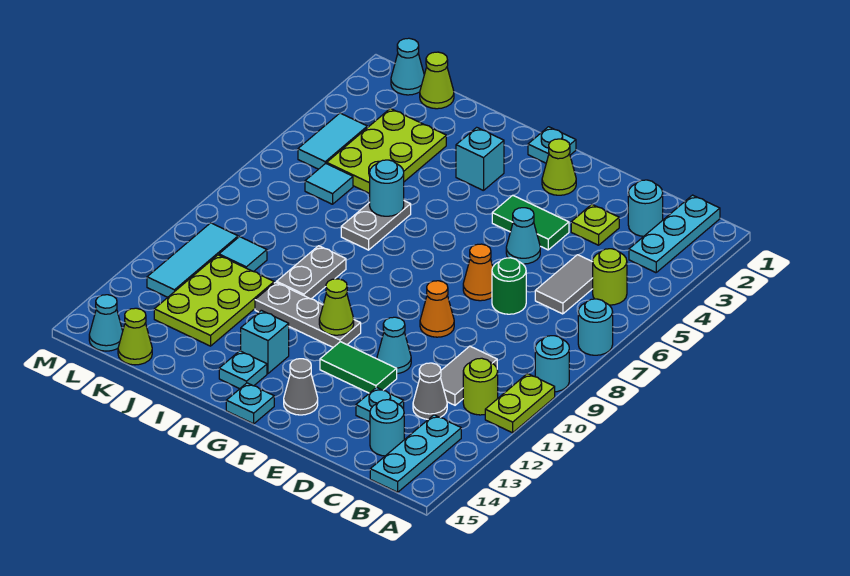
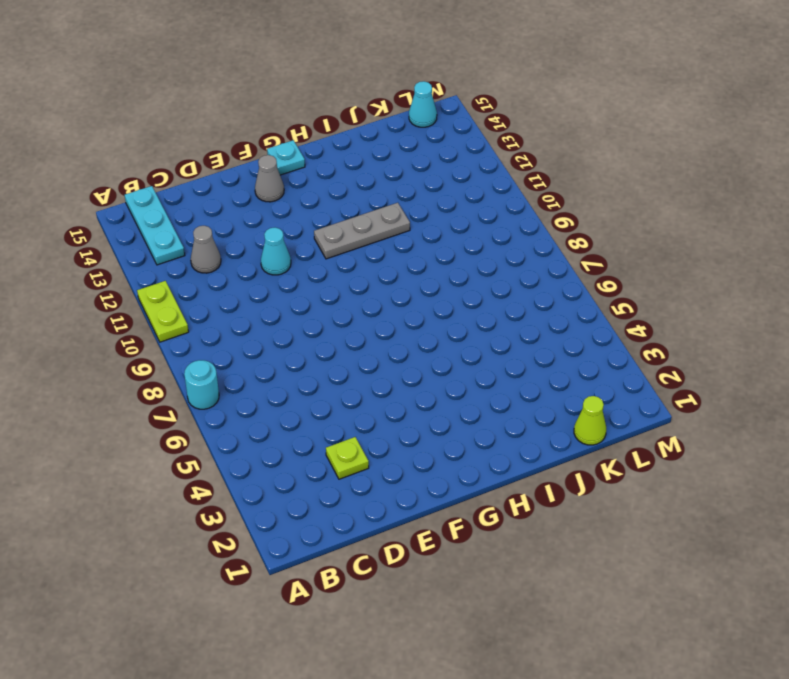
none -> cyan round brick A9 level 1
none -> cyan plate B1:B3 level 1
none -> lime round brick B5 level 1
none -> lime round brick B11 level 1

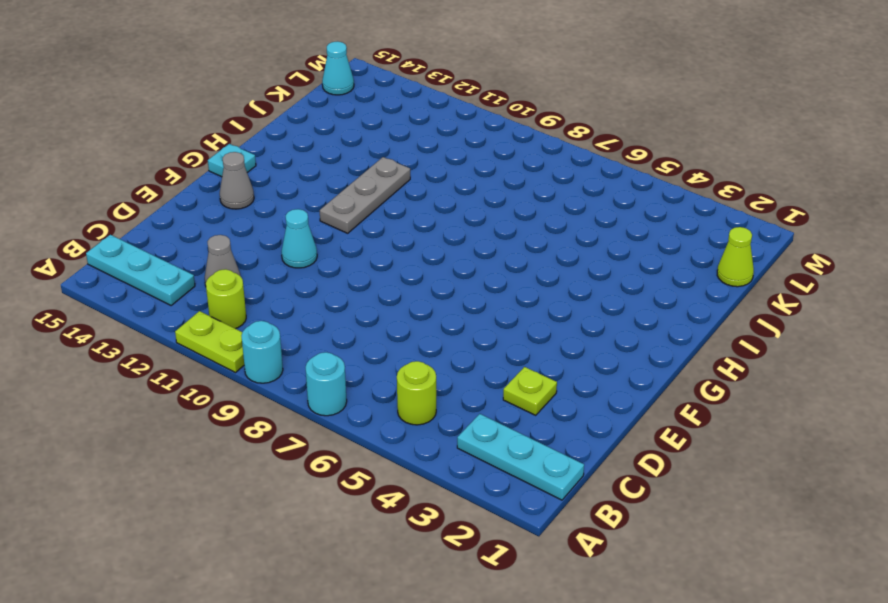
none -> cyan round brick C2 level 1
none -> grey tile C5:C6 level 1
none -> grey tile C10:C11 level 1
none -> cyan round brick C14 level 1

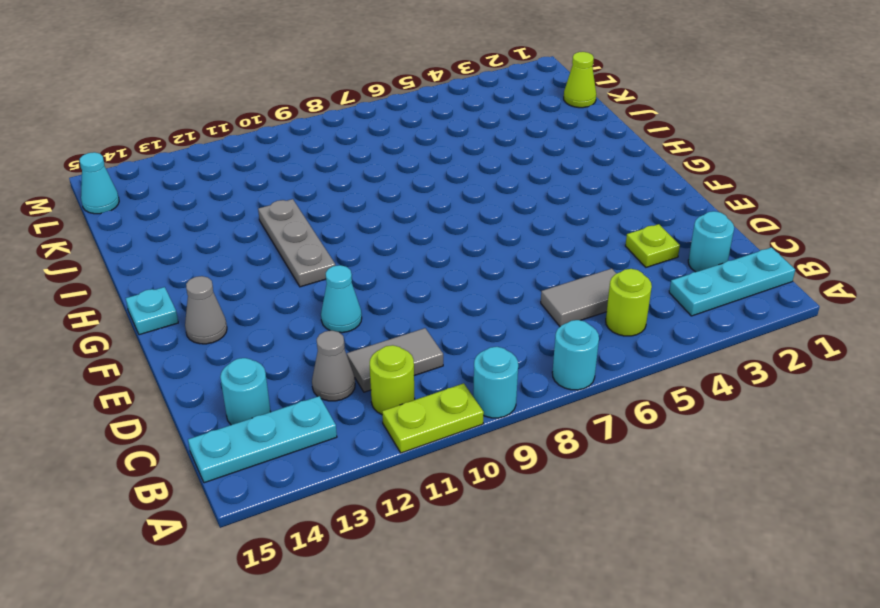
none -> green round brick D7 level 1
none -> cyan plate D13 level 1
none -> green tile E4:F4 level 1
none -> cyan cone E5 level 1

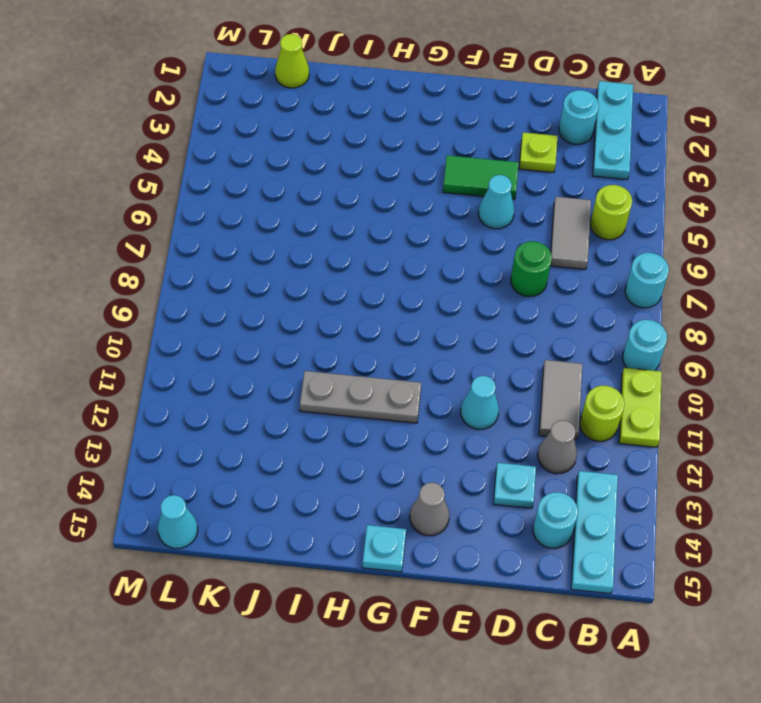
none -> orange cone E7 level 1
none -> orange cone E9 level 1
none -> green tile E12:F12 level 1
none -> lime cone F2 level 1

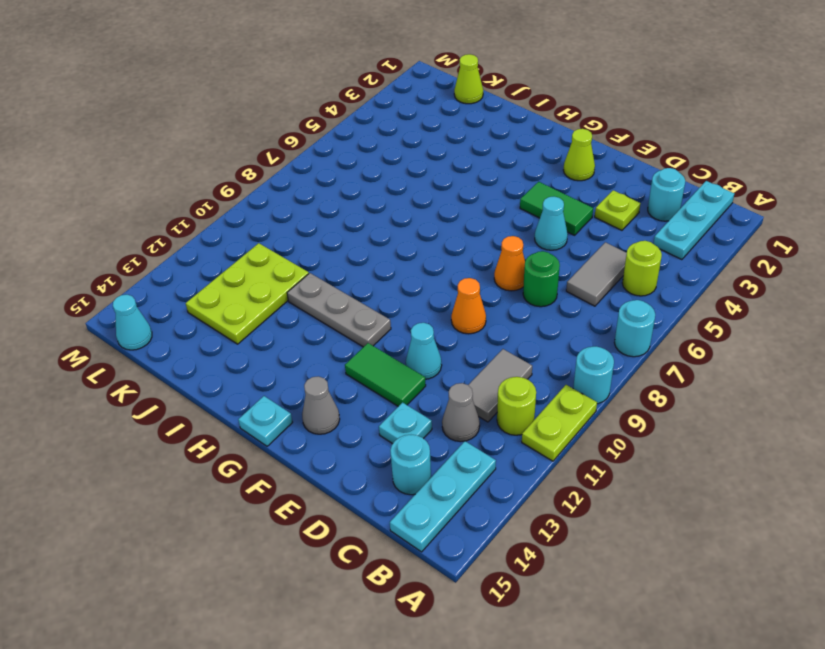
none -> cyan plate G1 level 1
none -> cyan brick H3 level 1
none -> cyan brick H13 level 1
none -> cyan plate H14 level 1

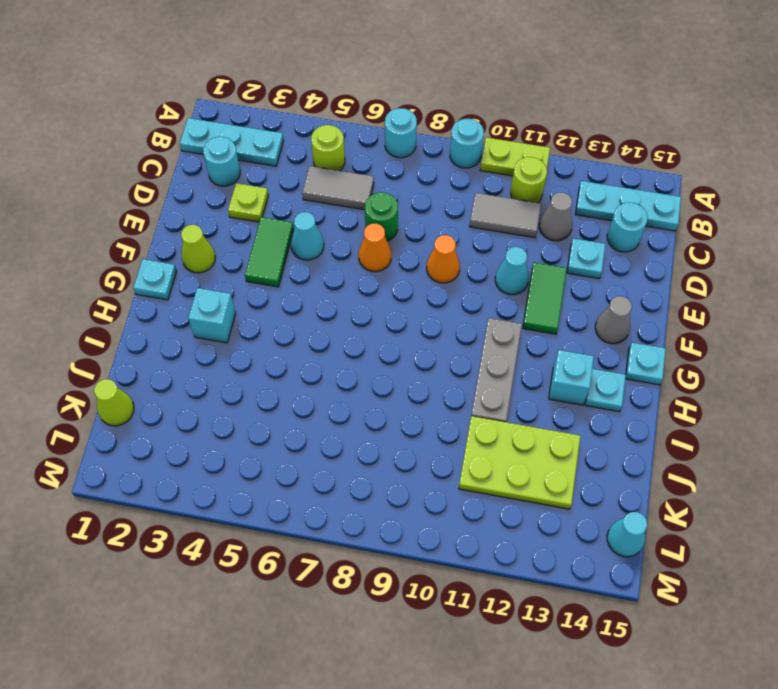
none -> grey plate I6:I7 level 1
none -> grey plate I9:I10 level 1
none -> lime plate J3:K5 level 1
none -> cyan tile K6 level 1

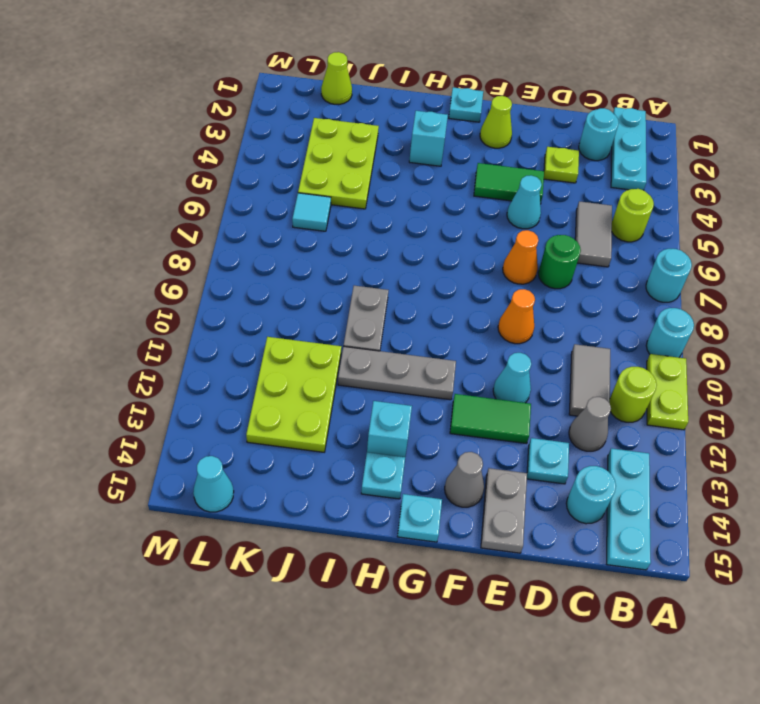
grey plate E14:E15 level 1 -> grey plate I6:I7 level 1
none -> cyan tile K10 level 1
none -> lime cone K15 level 1
none -> cyan cone L1 level 1
none -> cyan tile L4:L5 level 1

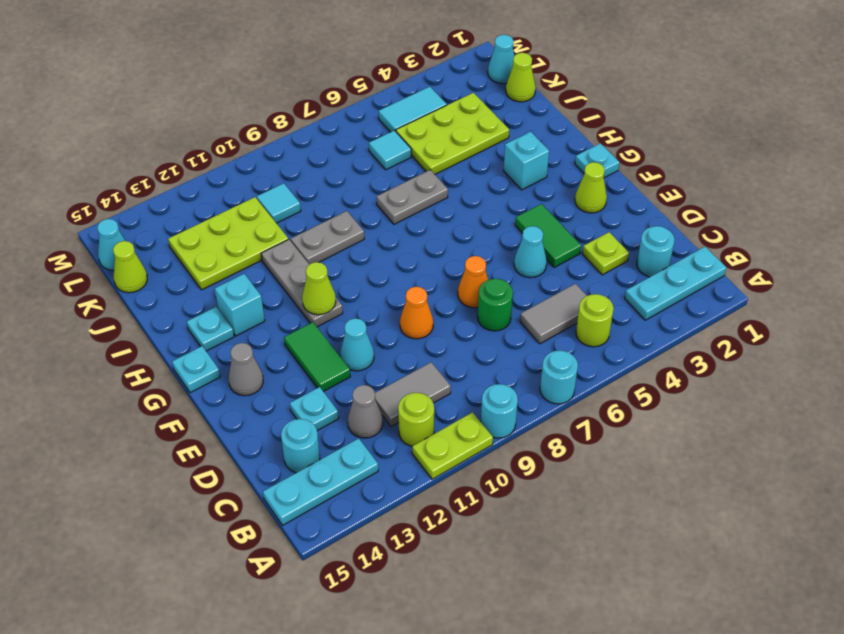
none -> cyan tile L10:L12 level 1
none -> cyan round brick I6 level 2

